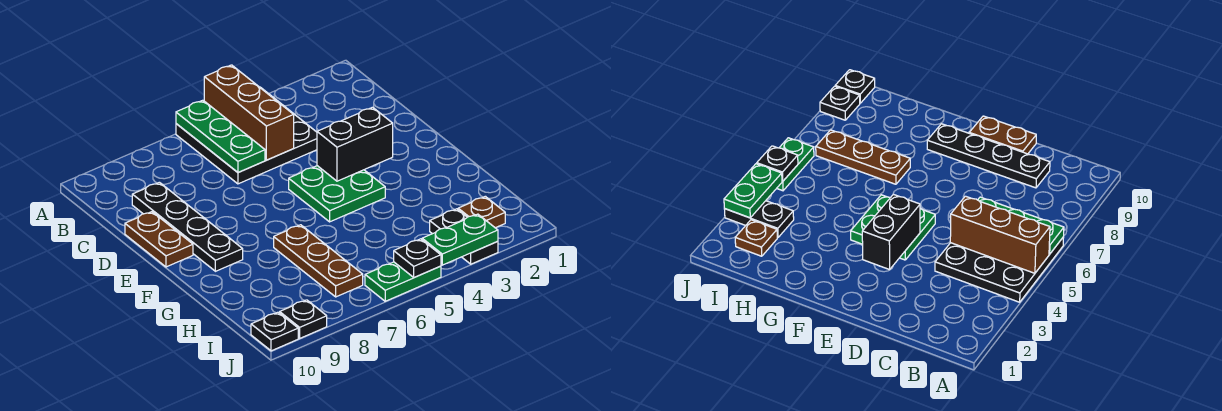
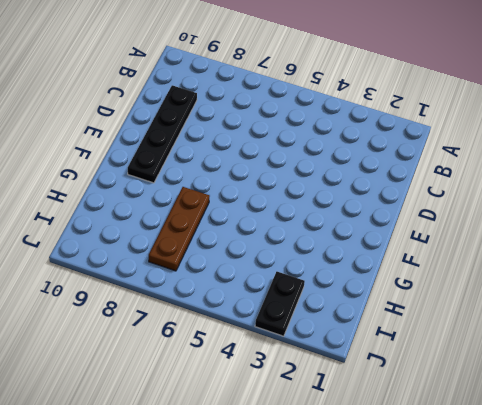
none -> black plate A4:C6 level 1
none -> brown plate D10:E10 level 1
none -> green plate E4:F5 level 1

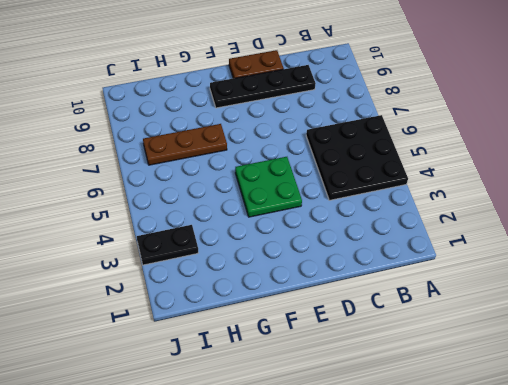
none -> brown plate I2 level 1
none -> green plate J5:J6 level 1
none -> black plate J9 level 1

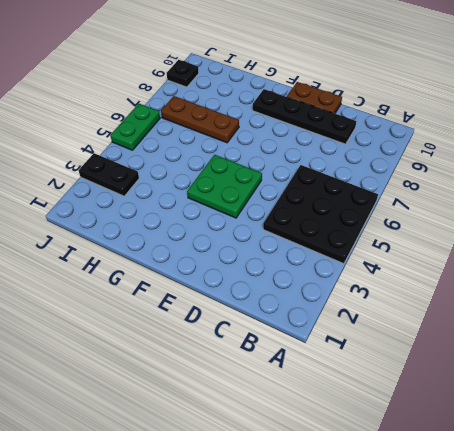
none -> brown plate I2 level 1
none -> black plate J10 level 1
none -> brown brick A5:C5 level 2

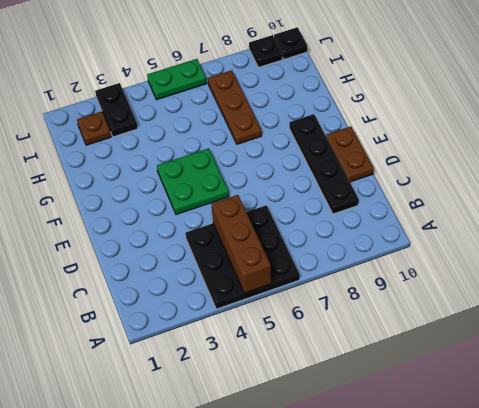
none -> green plate A6:C6 level 2
none -> black brick E3:E4 level 2
none -> green plate J3:J4 level 2

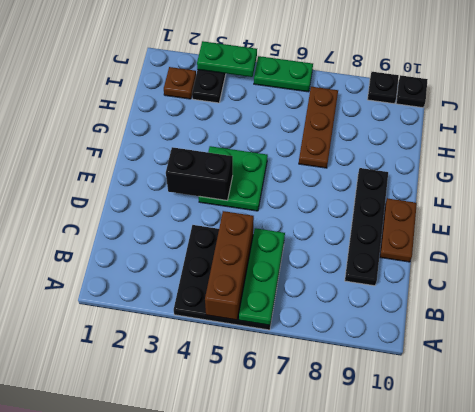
none -> black plate J5 level 2

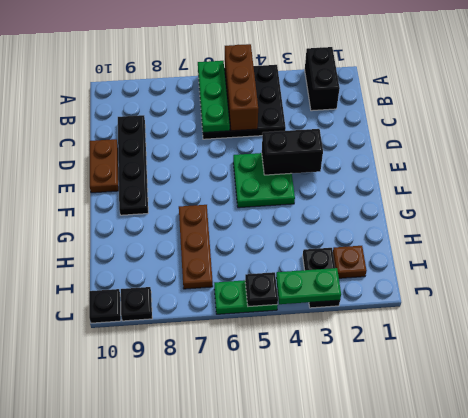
black brick A2:B2 level 1 -> none

